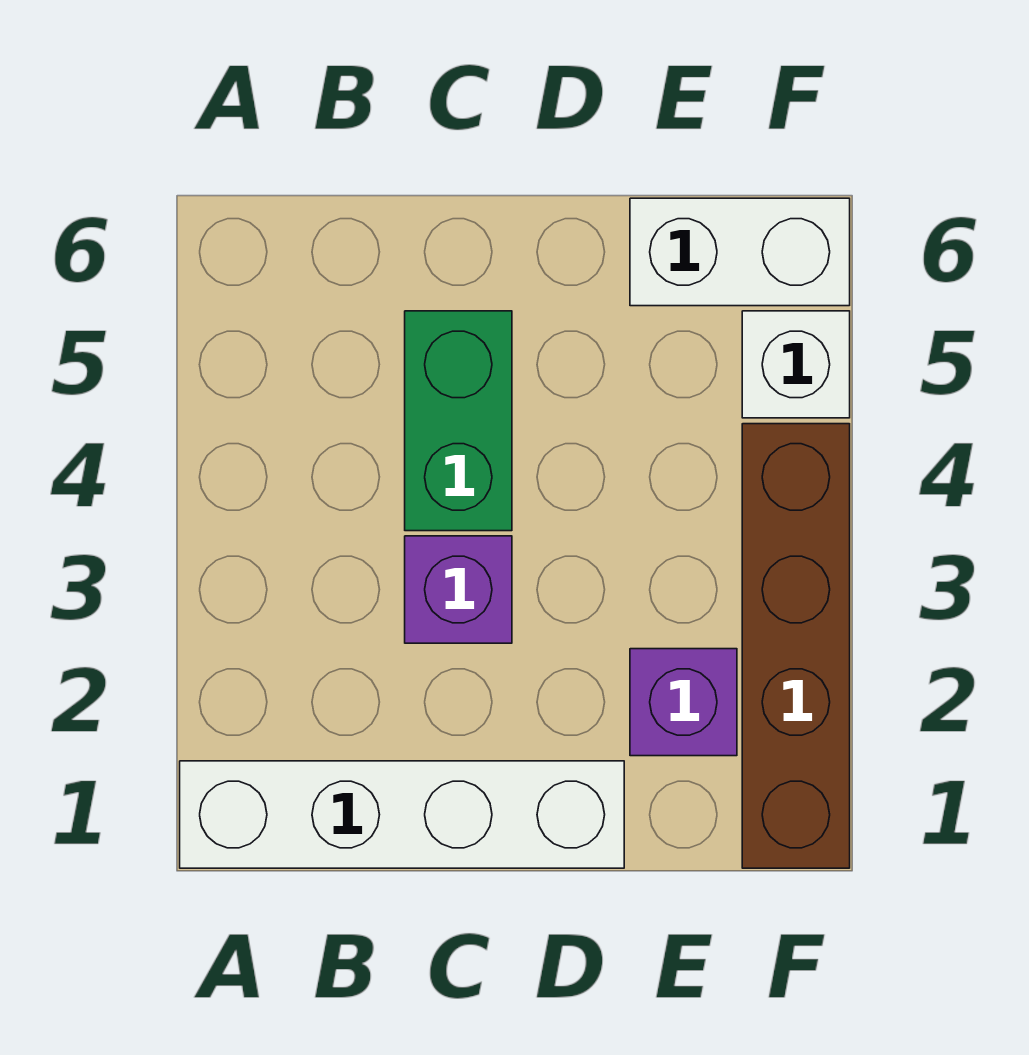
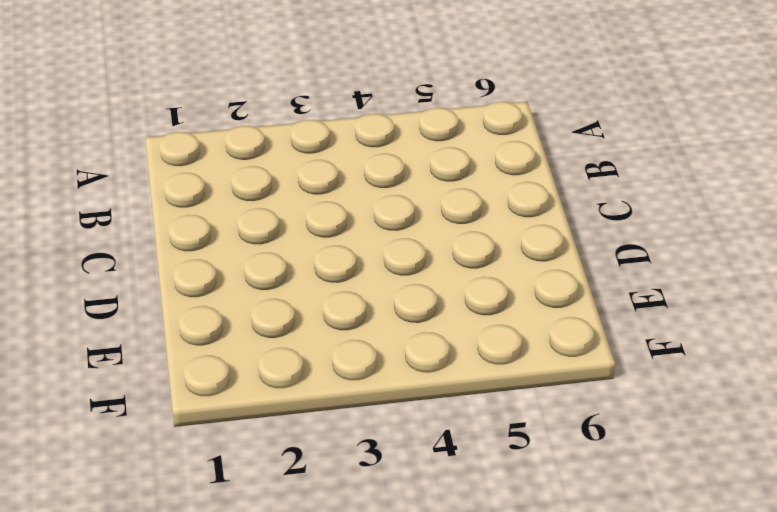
none -> white brick A1:D1 level 1
none -> purple brick C3 level 1

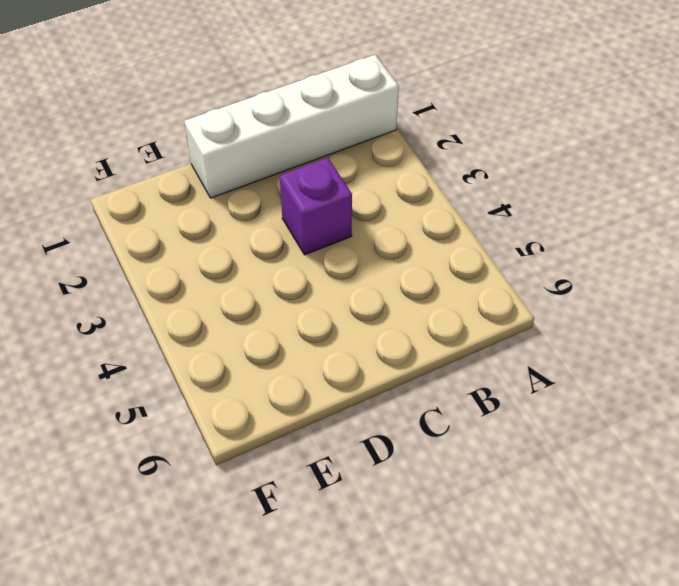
none -> green brick C4:C5 level 1
none -> purple brick E2 level 1

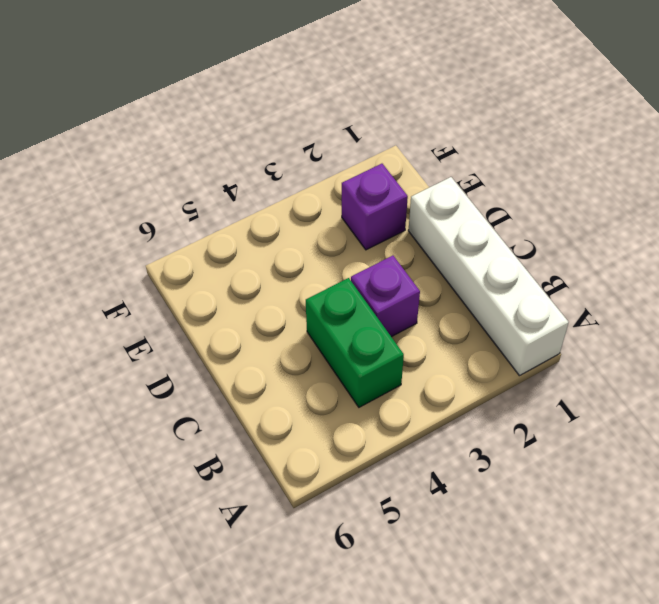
green brick B4:C4 level 1 -> green brick C4:C5 level 1
none -> white brick E6:F6 level 1
none -> brown brick F1:F4 level 1

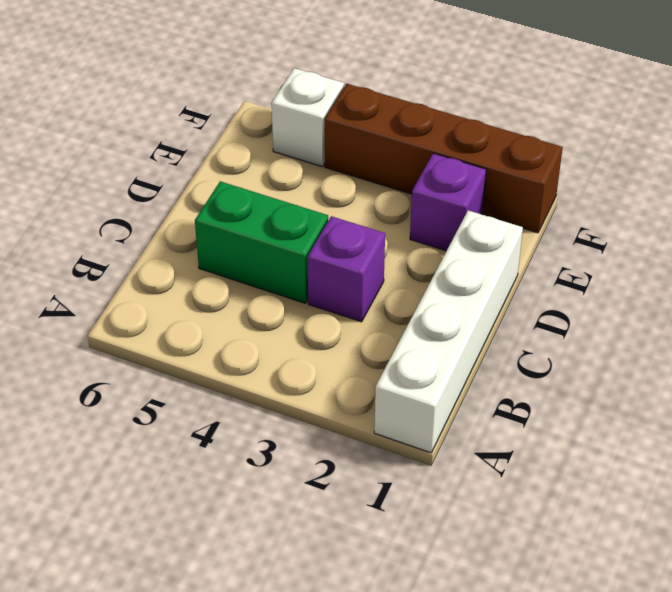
none -> white brick E6:F6 level 1

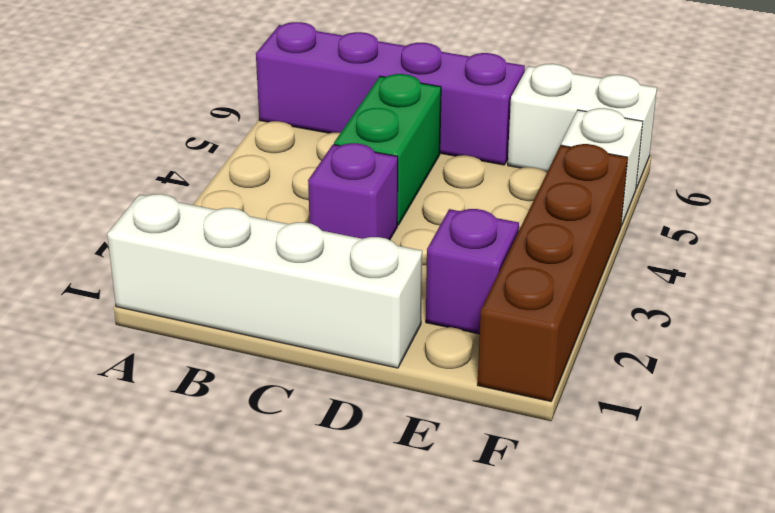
purple brick A6:D6 level 1 -> none

